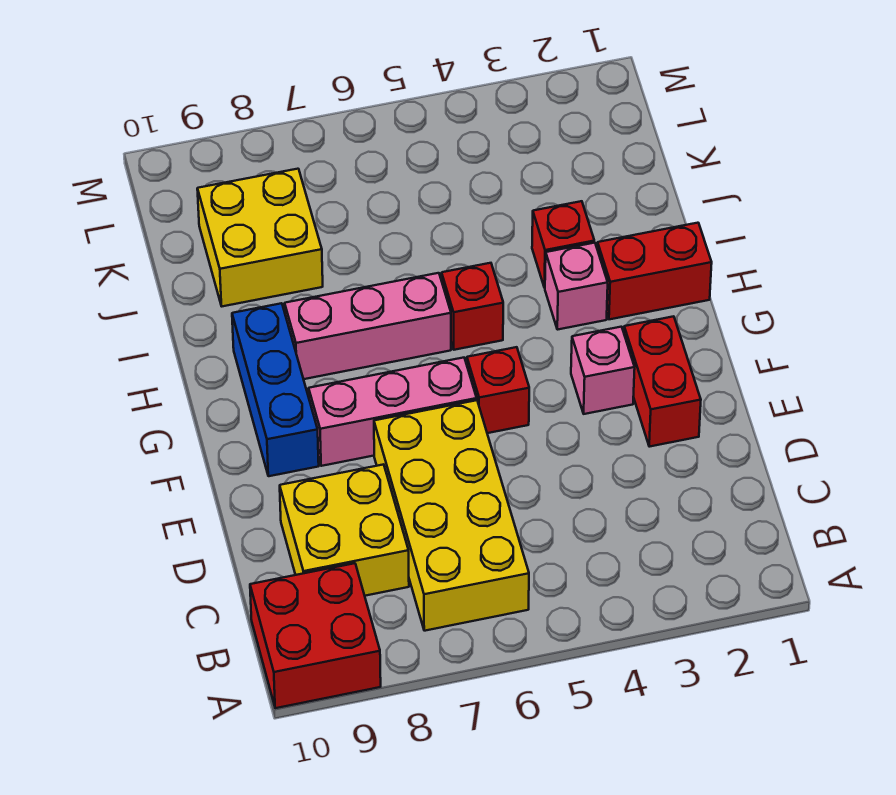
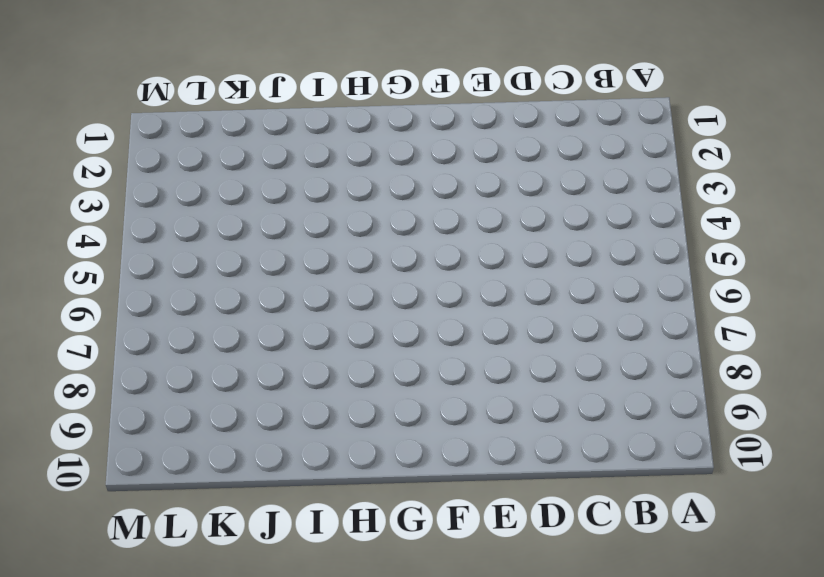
none -> red brick A9:B10 level 1
none -> yellow brick B6:E7 level 1
none -> yellow brick C8:D9 level 1

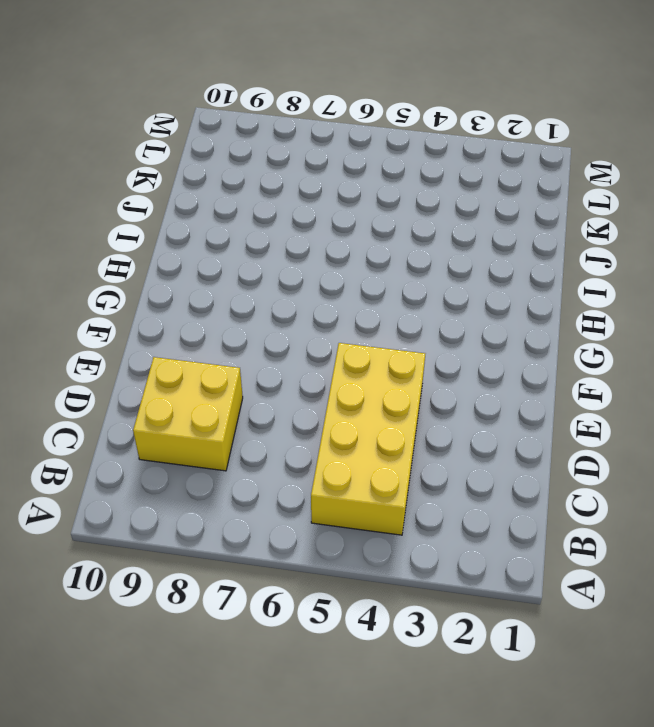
yellow brick B4:E5 level 1 -> yellow brick B6:E7 level 1
none -> red brick A9:B10 level 1
none -> red brick E2:F2 level 1
none -> pink brick F3 level 1

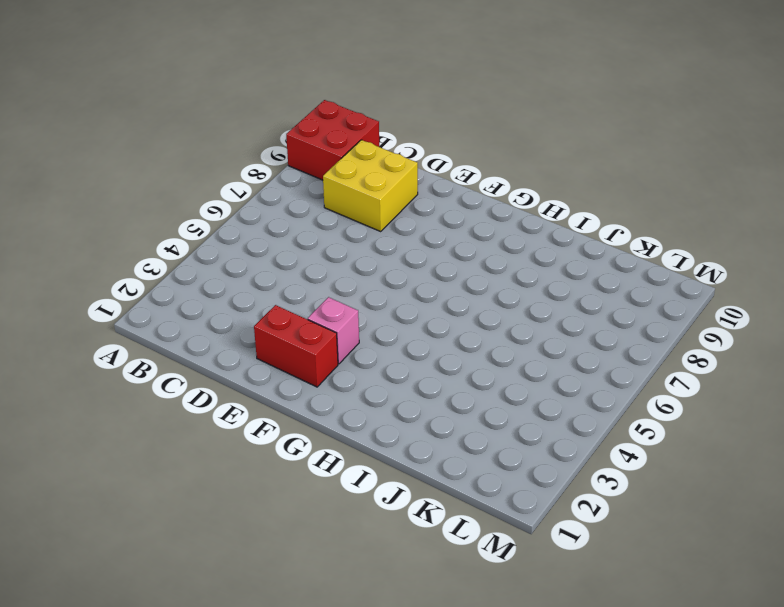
none -> yellow brick B6:E7 level 1
none -> red brick F5 level 1
none -> pink brick F6:F8 level 1

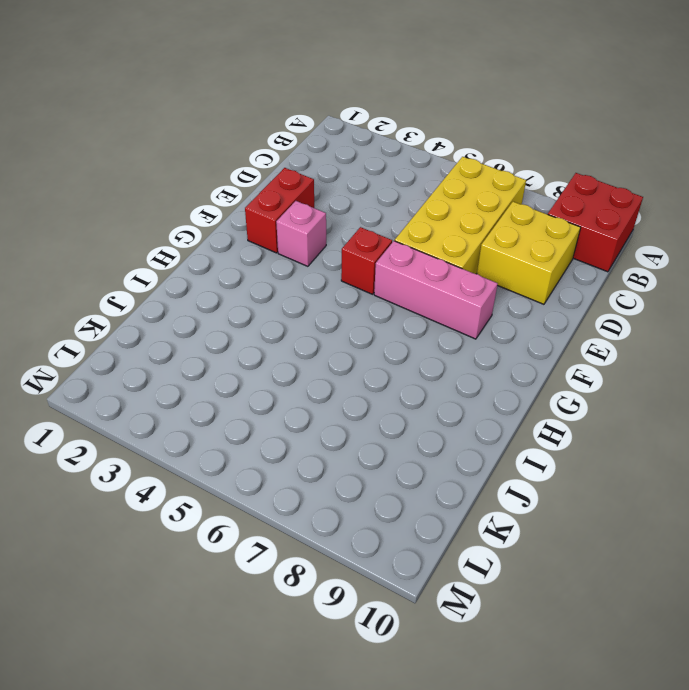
none -> blue brick F9:H9 level 1
none -> red brick H1:H2 level 1
none -> pink brick H3 level 1

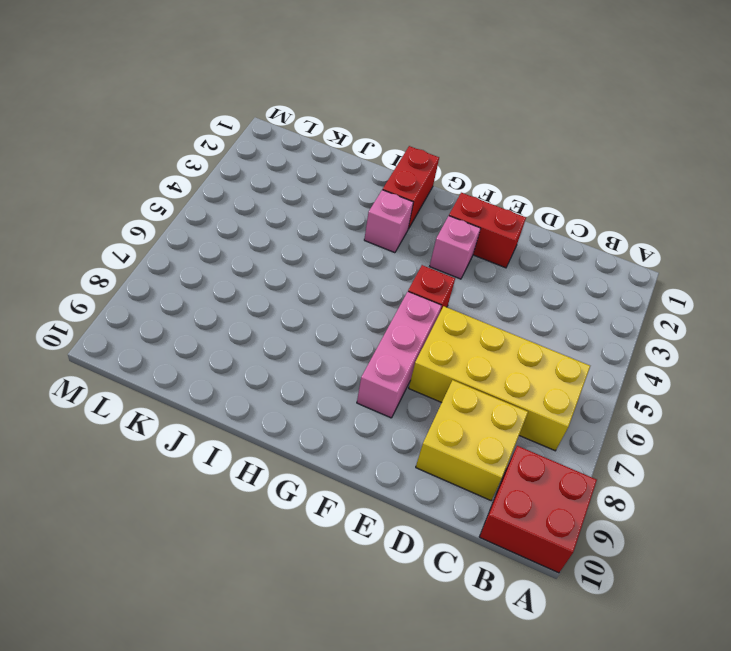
none -> blue brick F9:H9 level 1
none -> red brick H5 level 1
none -> pink brick H6:H8 level 1

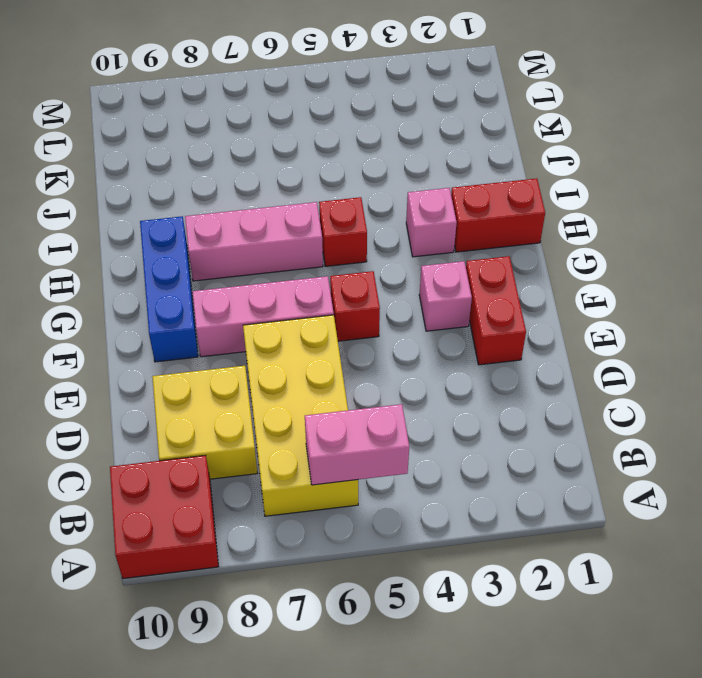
pink brick B5:B6 level 2 -> none
none -> red brick I3 level 1
none -> yellow brick J8:K9 level 1

